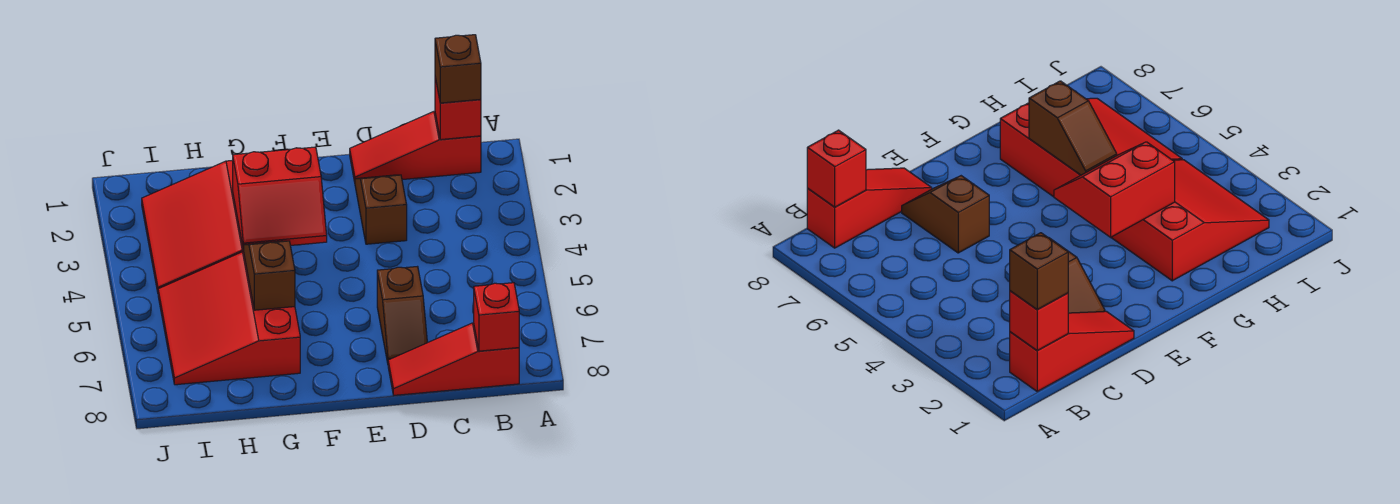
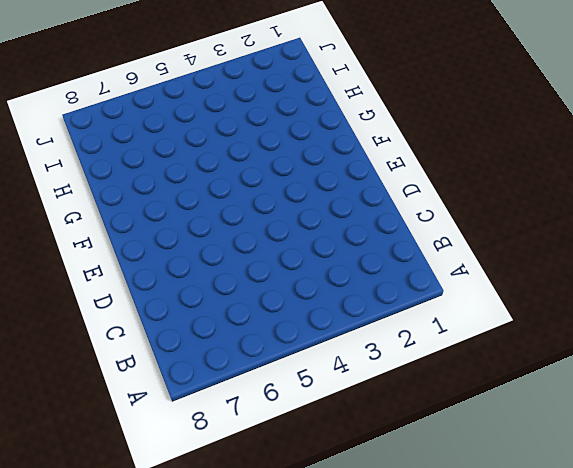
none -> red slope B1:D1 level 1 top B
none -> red slope B8:D8 level 1 top B

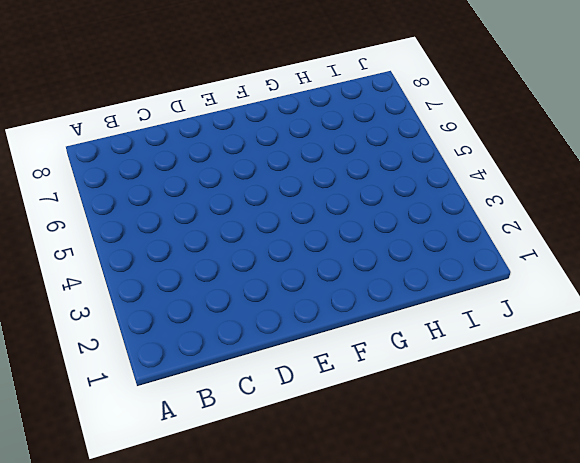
none -> red slope B1:D1 level 1 top B
none -> red slope B8:D8 level 1 top B

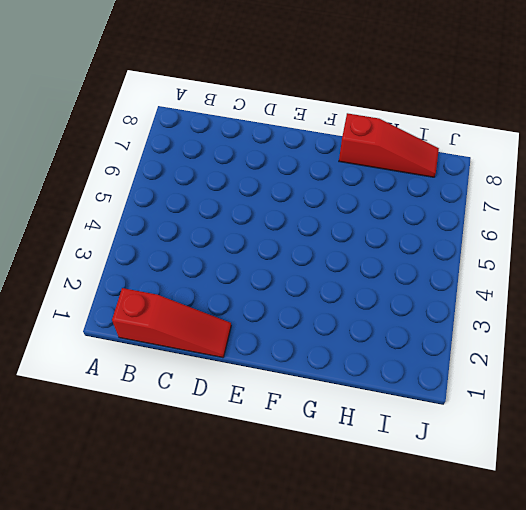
red slope G8:I8 level 1 top G -> red slope B8:D8 level 1 top B
none -> brown slope D2:D3 level 1 top 3
none -> brown slope D6:D7 level 1 top 6

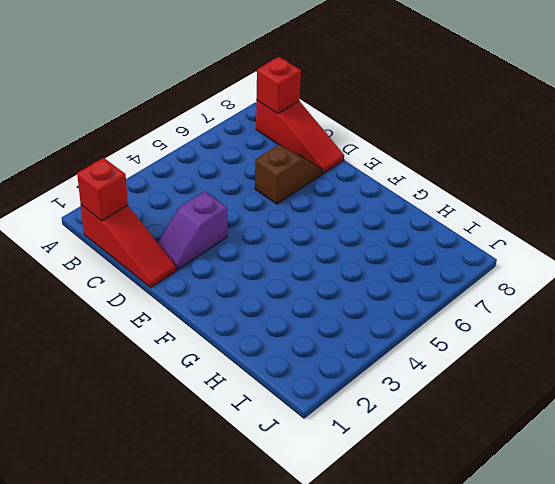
purple slope D2:D3 level 1 top 3 -> brown slope D2:D3 level 1 top 3
none -> red slope G2:I4 level 1 top G
none -> red slope G5:I7 level 1 top G

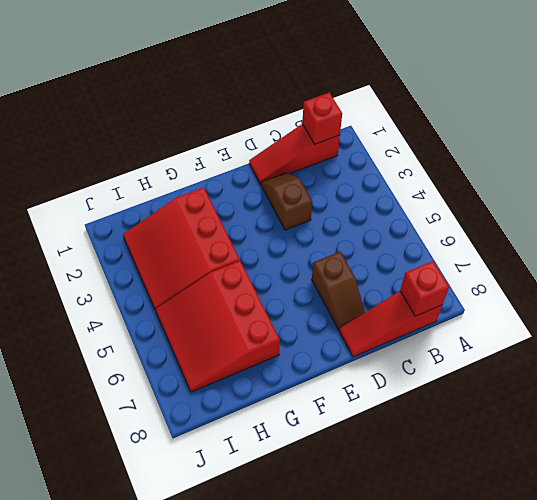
none -> red slope F3:G4 level 2 top 3
none -> brown slope G5:G6 level 2 top 6

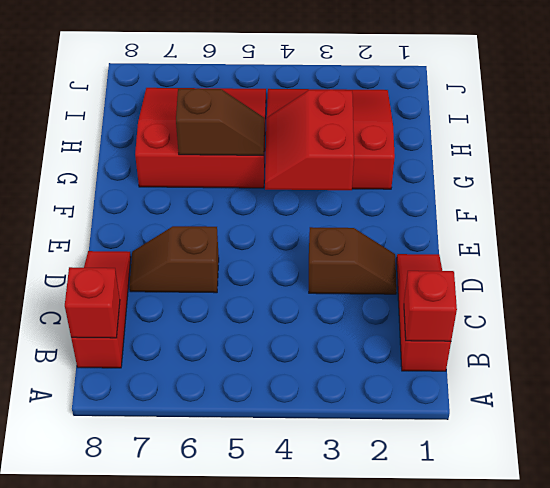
none -> brown brick B1 level 3

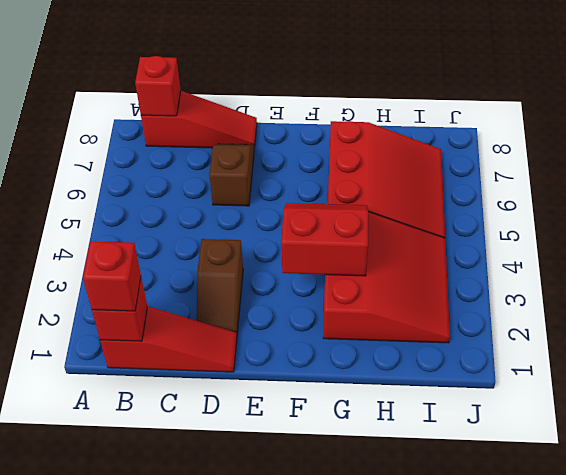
red brick B1 level 3 -> brown brick B1 level 3
none -> brown slope G5:G6 level 2 top 6

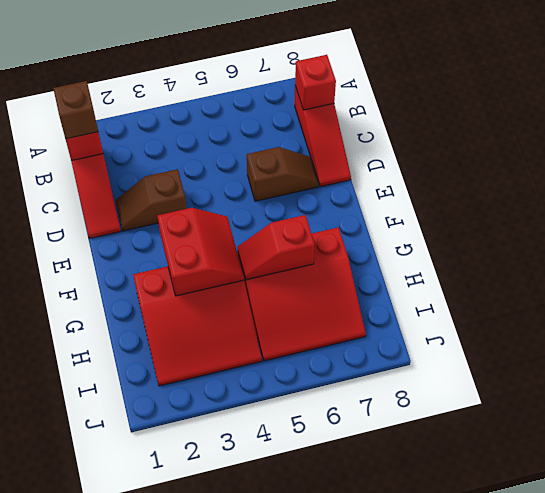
red slope G5:G6 level 2 top 6 -> brown slope G5:G6 level 2 top 6

